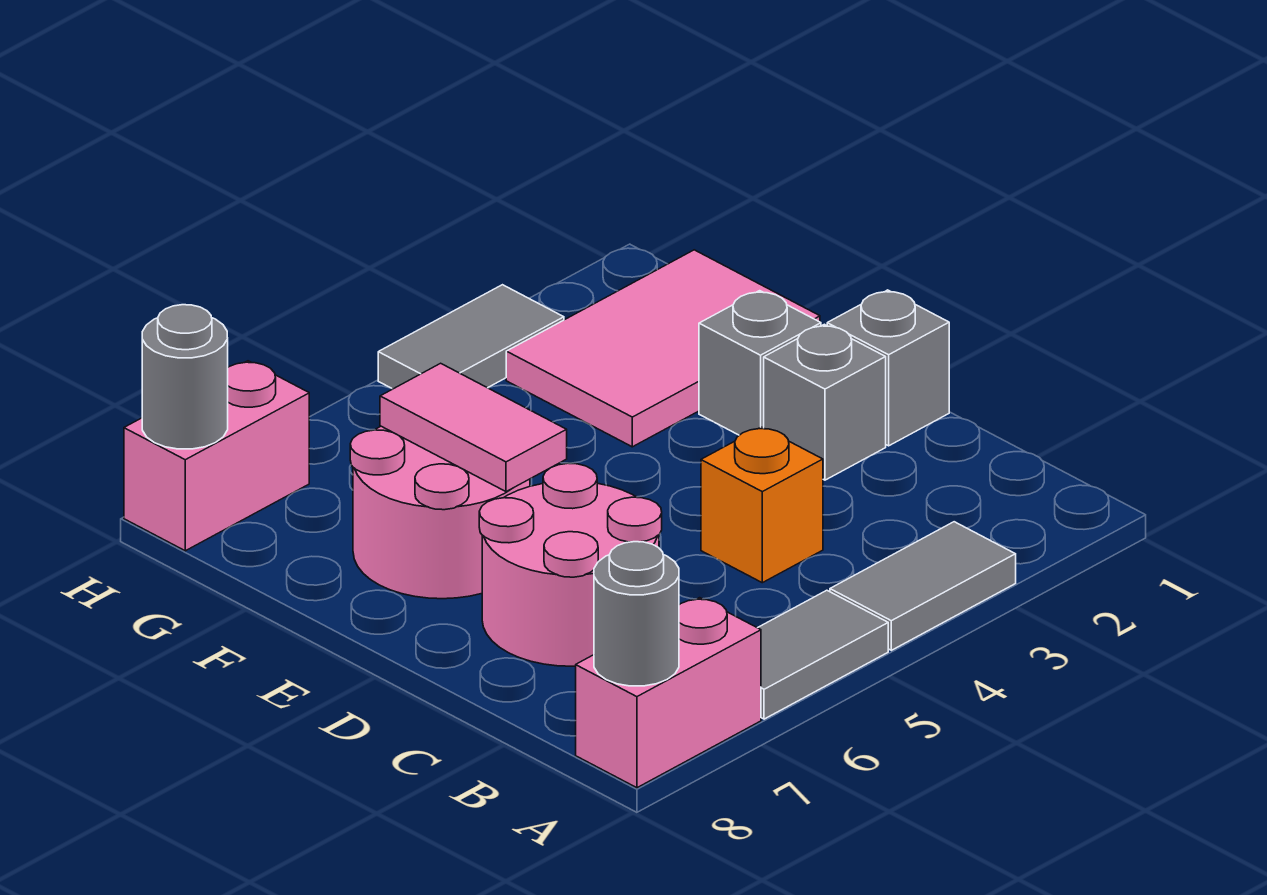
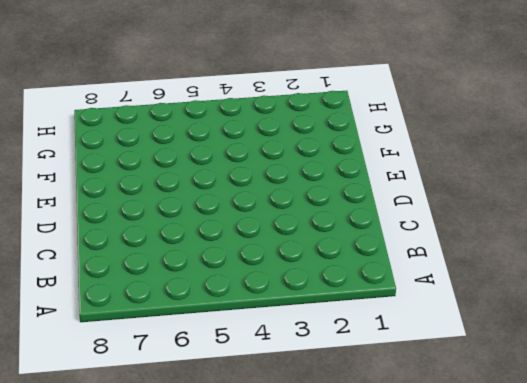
none -> grey tile A3:A4 level 1
none -> grey tile A5:A6 level 1
none -> pink brick A7:A8 level 1

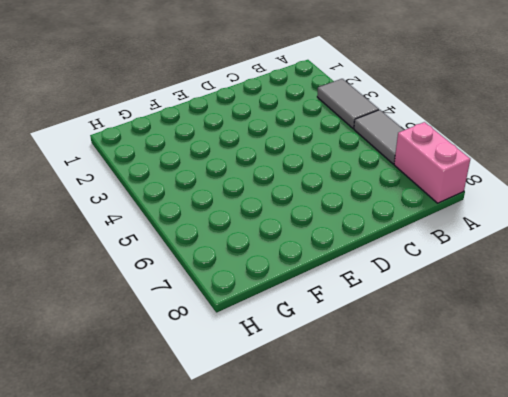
none -> orange brick C4 level 1
none -> pink round brick C6:D7 level 1
none -> grey brick D1 level 1

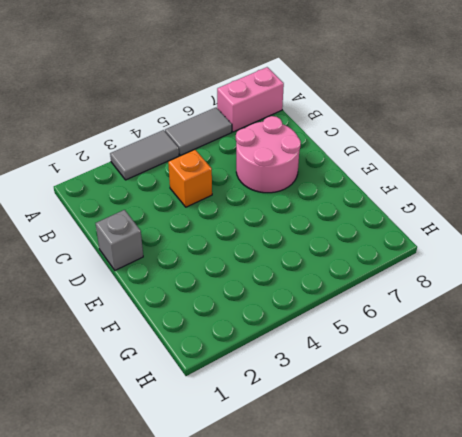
none -> grey brick D2 level 1
none -> grey brick E2 level 1
none -> pink round brick E6:F7 level 1

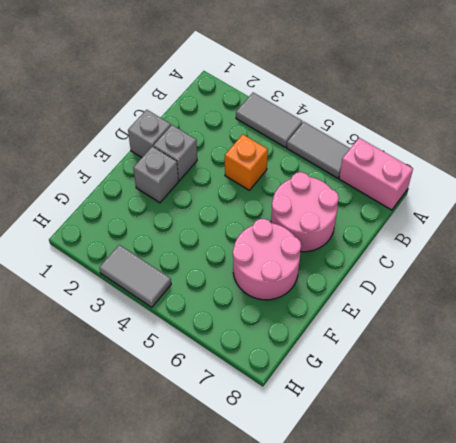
none -> pink tile F1:G3 level 1
none -> pink brick H7:H8 level 1
none -> grey round brick A8 level 2

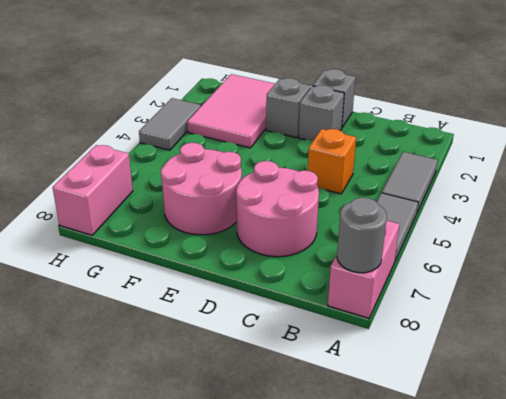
none -> pink tile E6:F6 level 2
none -> grey round brick H8 level 2

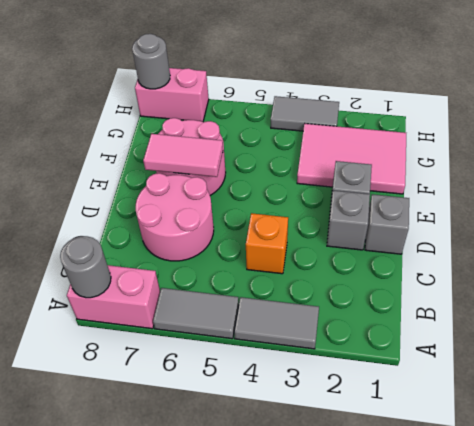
pink tile E6:E7 level 2 -> pink tile E6:F6 level 2

